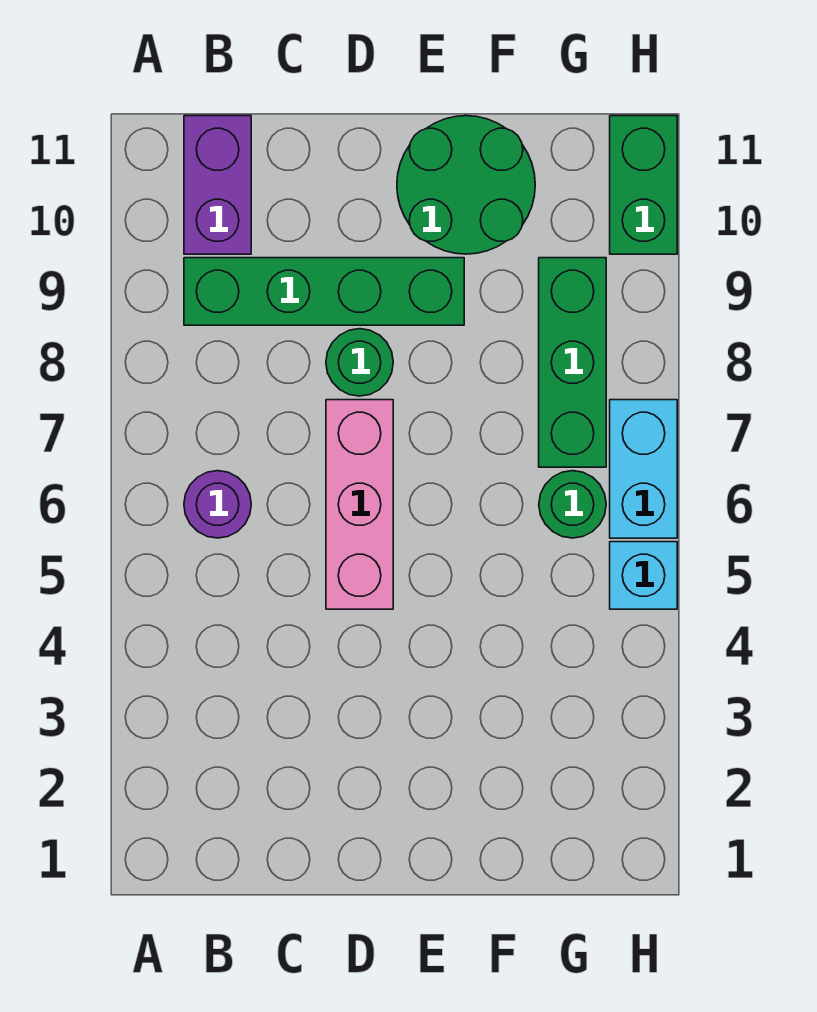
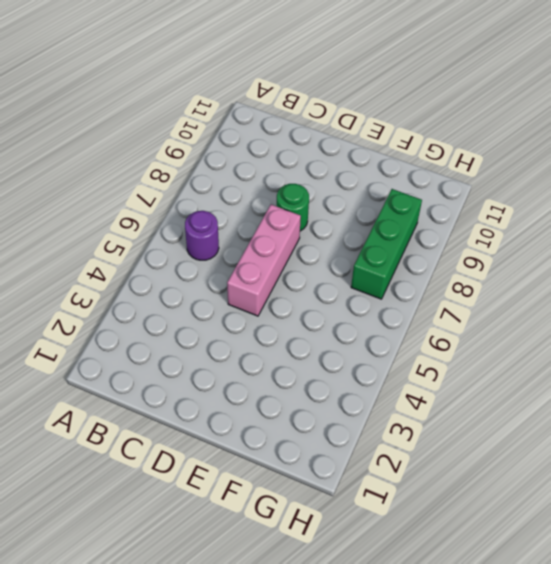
none -> green brick B9:E9 level 1
none -> purple brick B10:B11 level 1

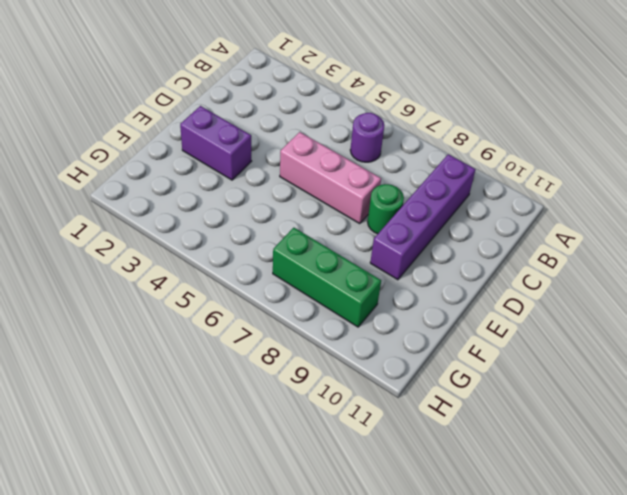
purple brick B9:E9 level 1 -> green brick B9:E9 level 1
purple brick E2:E3 level 1 -> purple brick B10:B11 level 1
none -> green round brick E10:F11 level 1
none -> green round brick G6 level 1

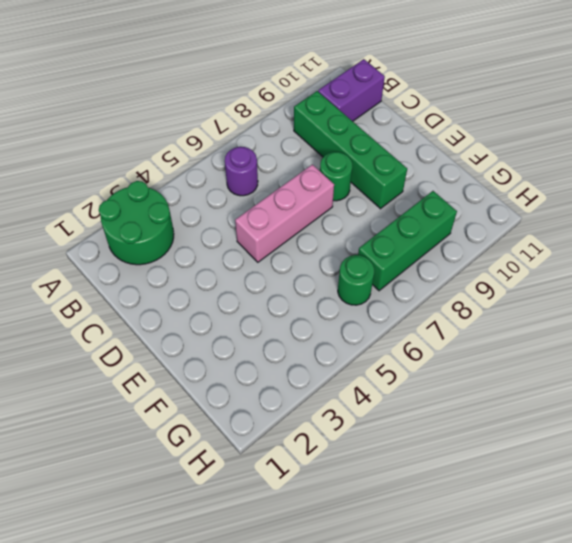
green round brick A2:B3 level 1 -> green round brick E10:F11 level 1
none -> cyan brick H5 level 1
none -> cyan brick H6:H7 level 1

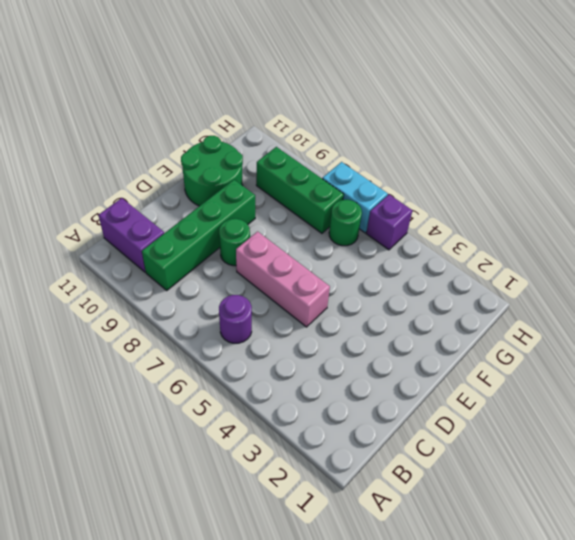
purple brick H5 level 1 -> cyan brick H5 level 1
none -> green brick H10:H11 level 1

